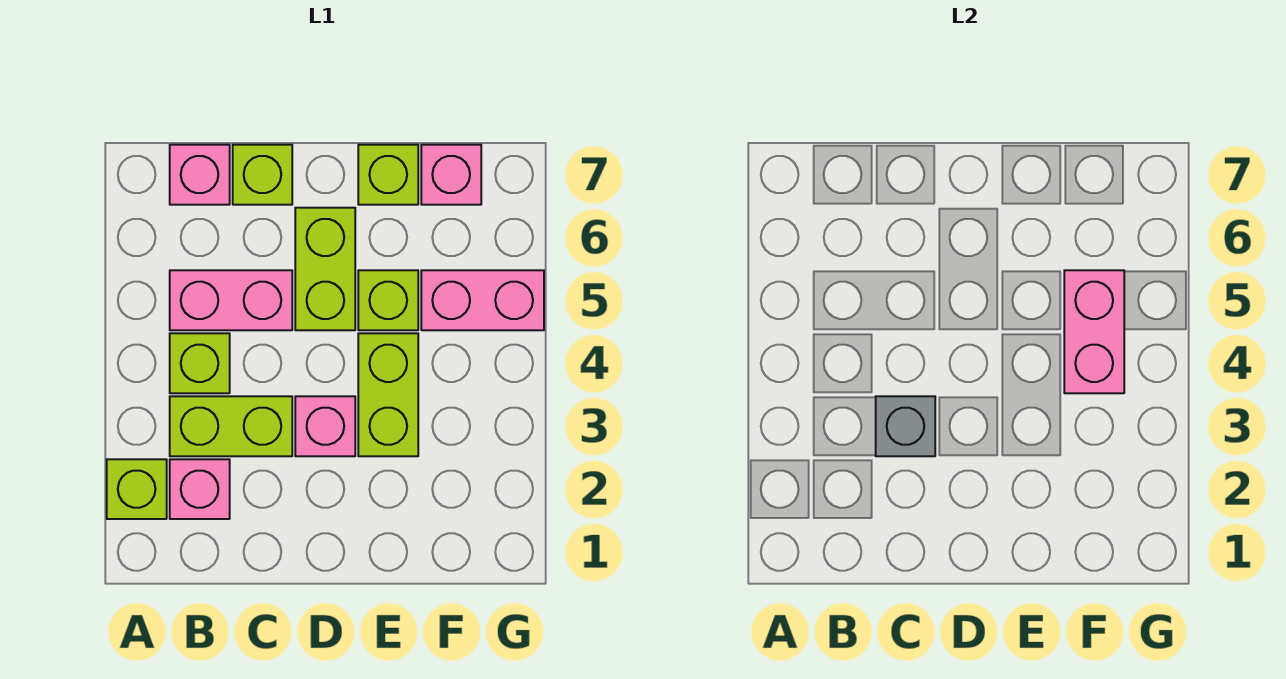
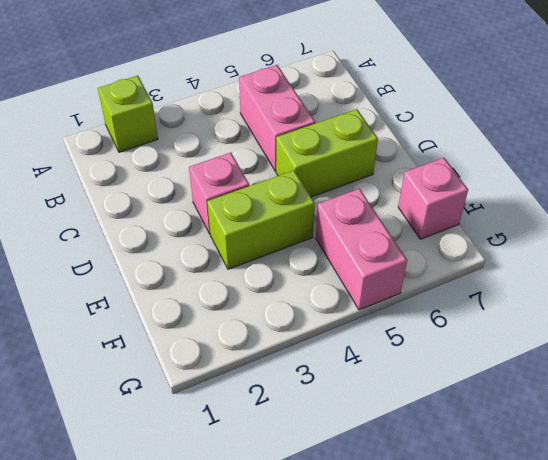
none -> pink brick B2 level 1
none -> lime brick B3:C3 level 1
none -> lime brick B4 level 1

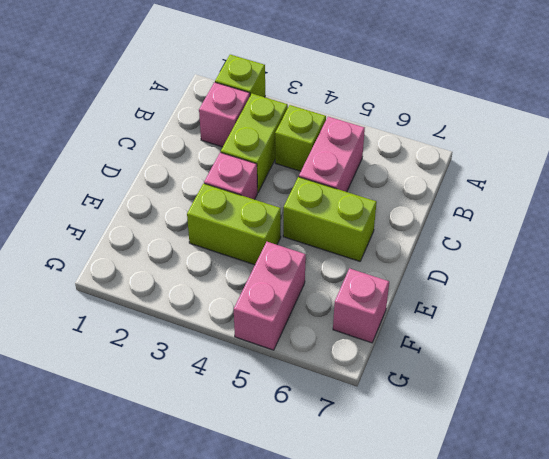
none -> pink brick B7 level 1
none -> lime brick C7 level 1
none -> lime brick E5 level 1

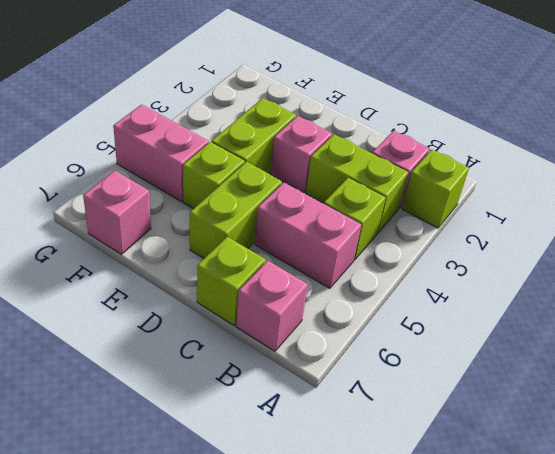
none -> lime brick E7 level 1
none -> grey brick C3 level 2
none -> pink brick F4:F5 level 2

